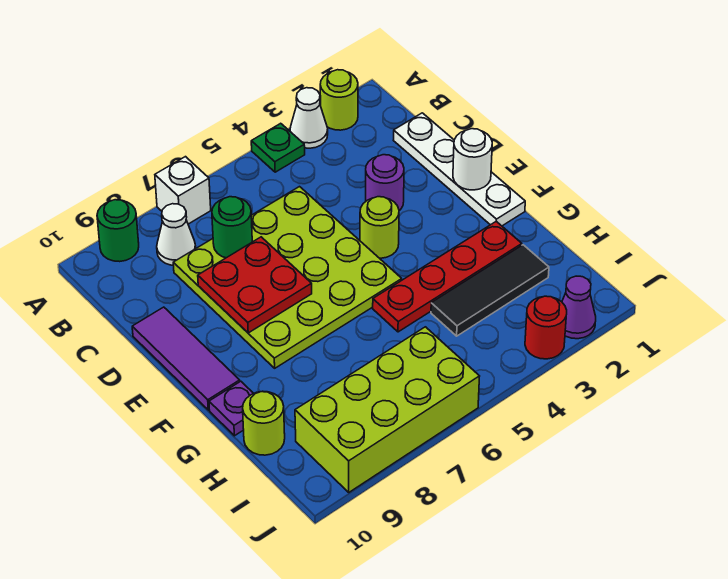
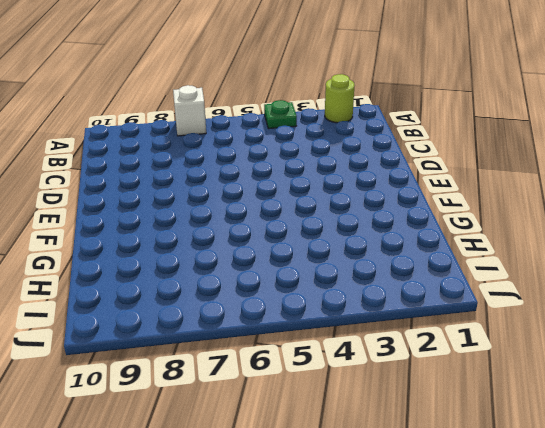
none -> white cone A3 level 1
none -> green round brick A9 level 1
none -> white cone B8 level 1

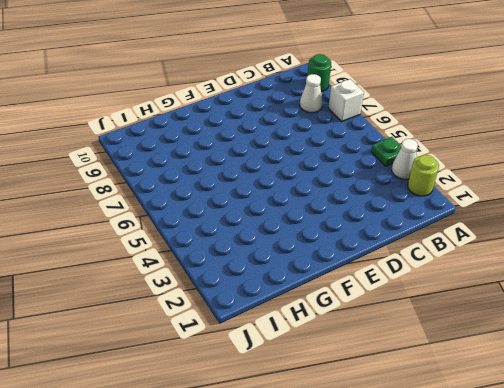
none -> white plate C1:F1 level 1
none -> lime plate C5:F8 level 1
none -> purple round brick D3 level 1

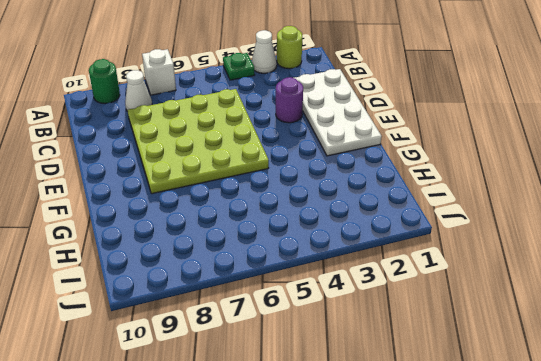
white plate C1:F2 level 1 -> white plate C1:F1 level 1
none -> purple tile D10:F10 level 1
none -> lime round brick E4 level 1
none -> red plate G2:G5 level 1

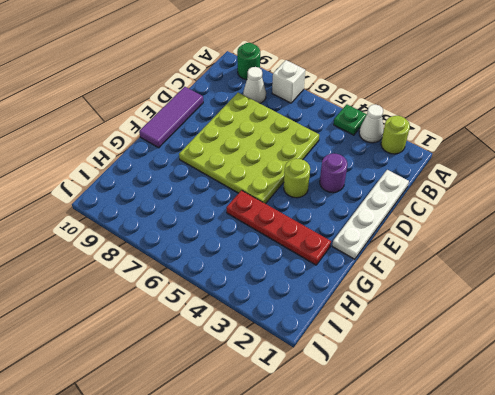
none -> purple plate G10 level 1
none -> black tile H2:H4 level 1
none -> lime round brick H10 level 1

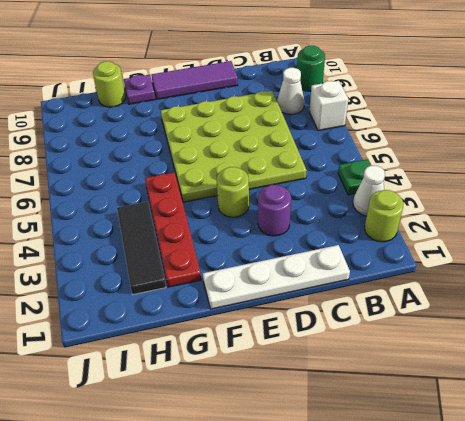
none -> lime brick I6:J9 level 1
none -> purple cone J2 level 1
none -> red round brick J3 level 1

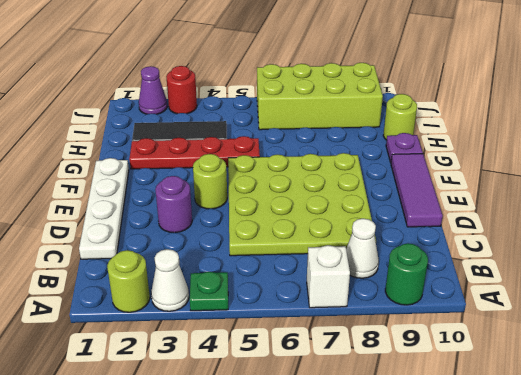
none -> green round brick C7 level 2
none -> red plate D7:E8 level 2
none -> white round brick E1 level 2

